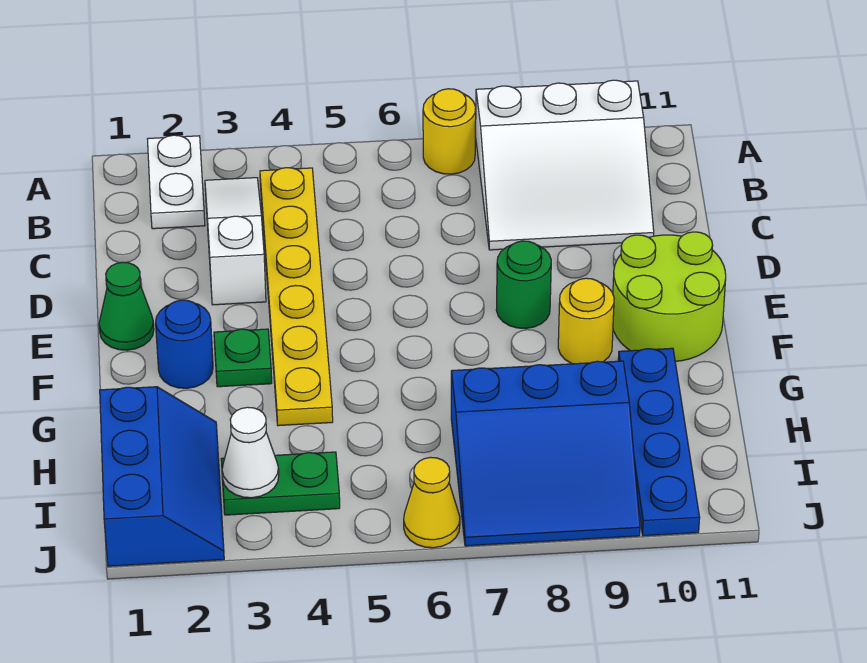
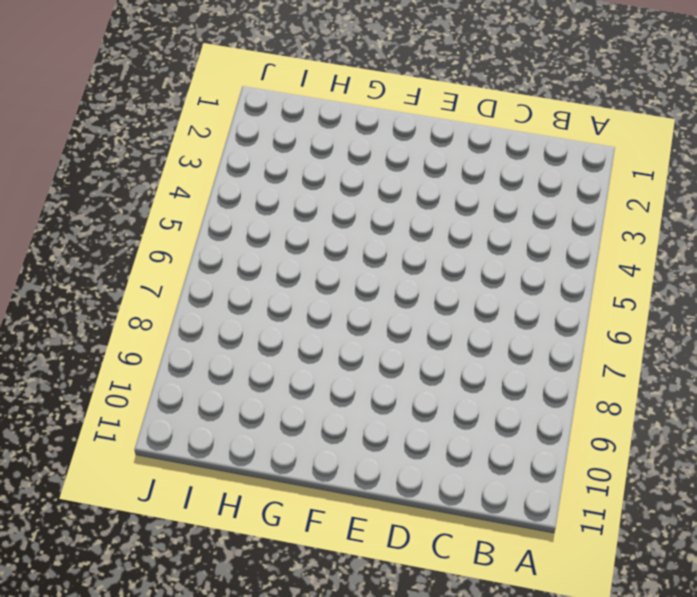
none -> white plate A2:B2 level 1
none -> yellow round brick A7 level 1
none -> white slope A8:C10 level 1 top A

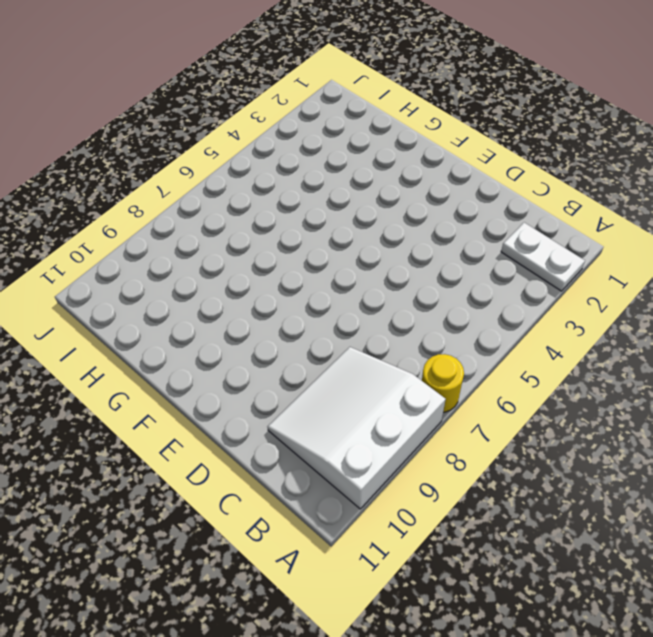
none -> white slope B3:D3 level 1 top D
none -> yellow plate B4:G4 level 1
none -> green cone E1 level 1

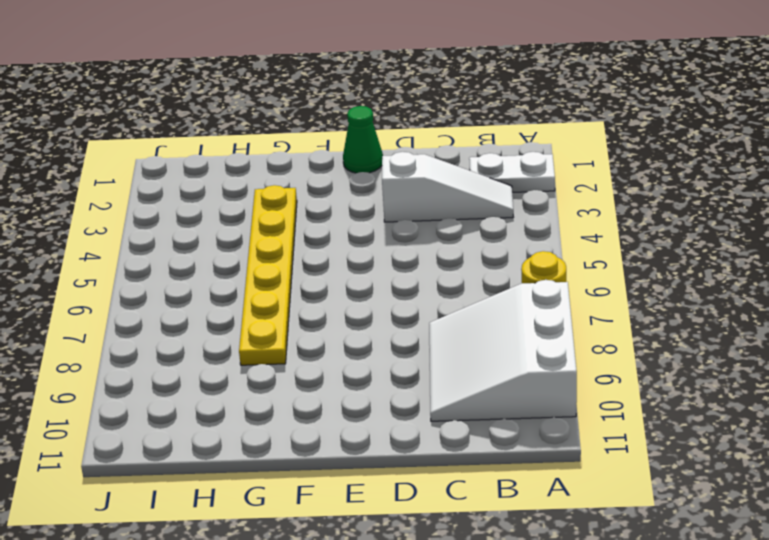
yellow plate G3:G8 level 1 -> yellow plate B4:G4 level 1
none -> green round brick E8 level 1
none -> lime round brick E10:F11 level 1
none -> blue round brick F2 level 1

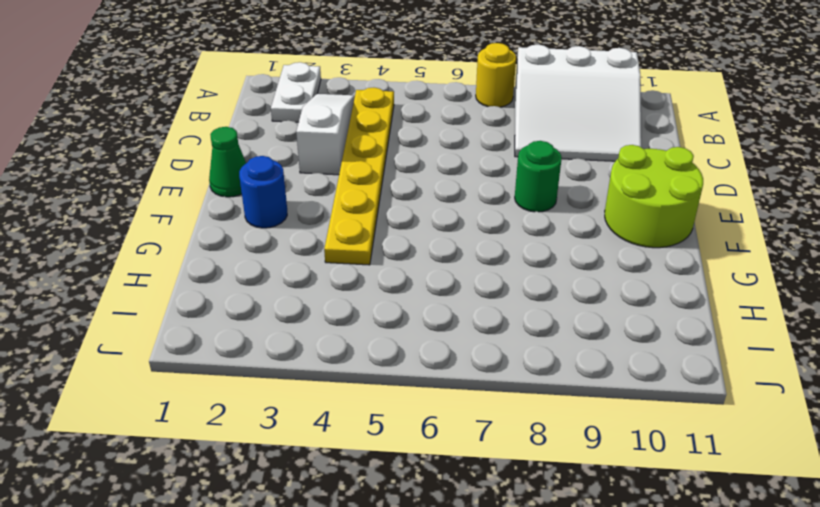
none -> green plate F3 level 1
none -> yellow round brick F9 level 1
none -> blue plate G10:J10 level 1

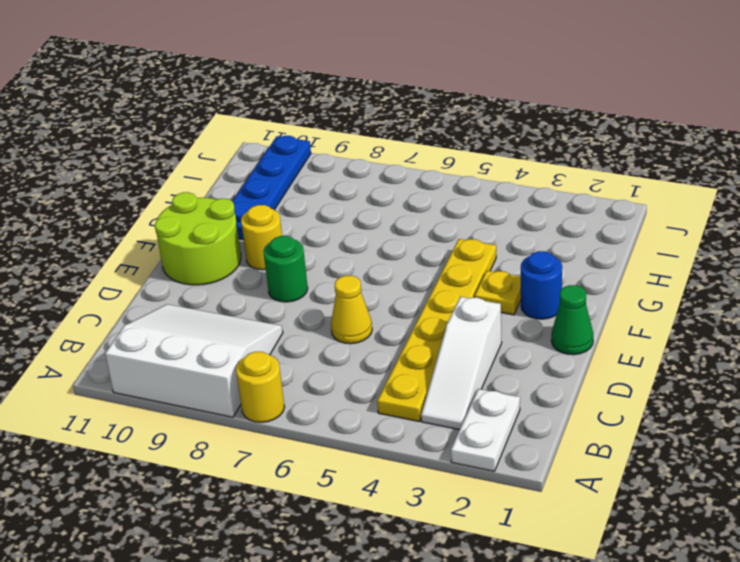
yellow cone D6 level 1 -> yellow cone J6 level 1
yellow plate F3 level 1 -> green plate F3 level 1
none -> blue slope H1:J2 level 1 top 1
none -> blue slope H7:J9 level 1 top H
none -> green plate I3:I4 level 1

